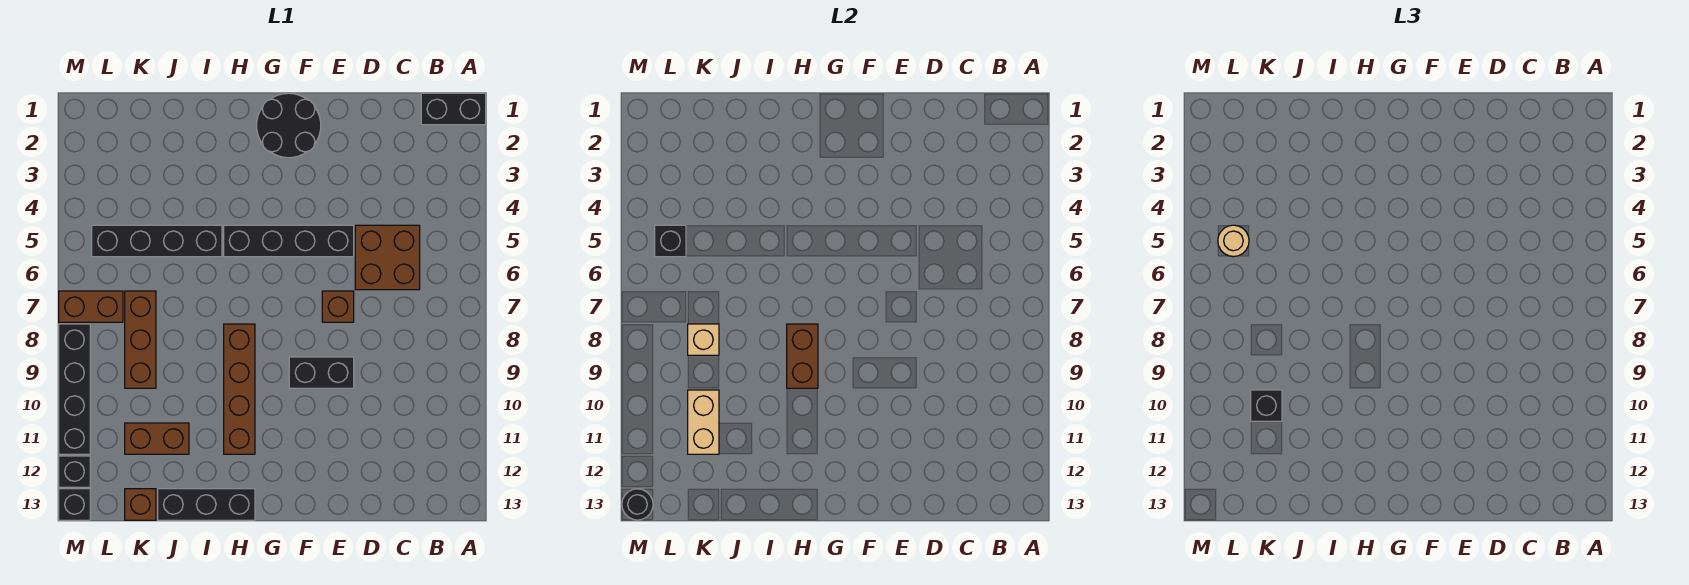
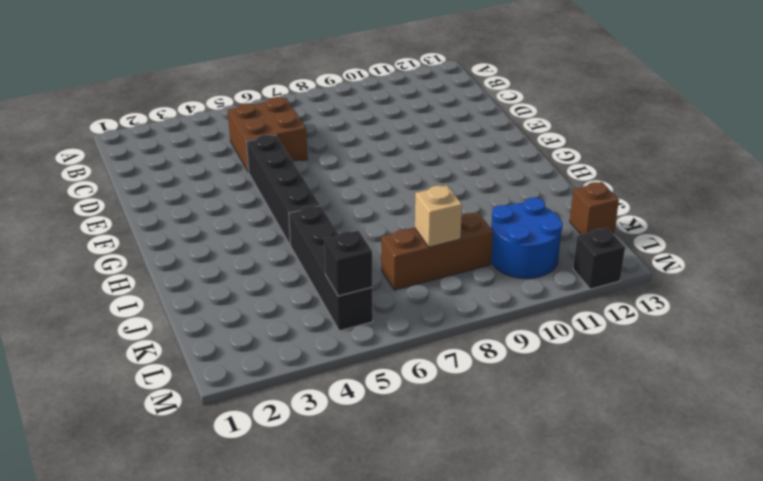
blue round brick K10:L11 level 1 -> brown brick J11:K11 level 1
none -> black brick A1:B1 level 1
none -> brown brick E7 level 1
none -> black brick E9:F9 level 1

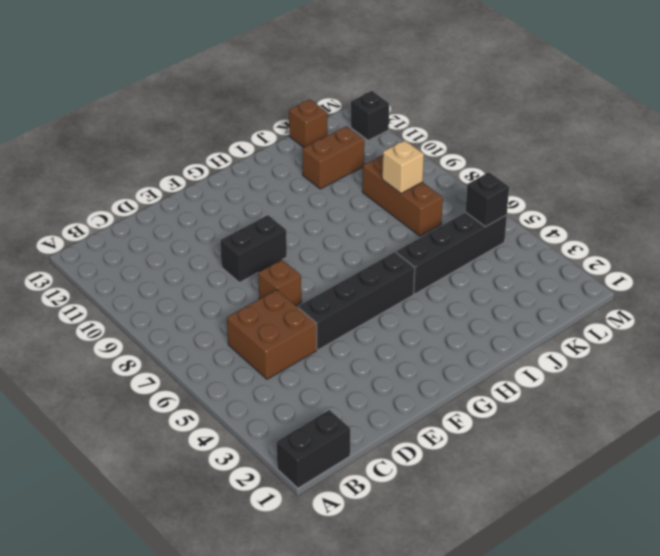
none -> black round brick F1:G2 level 1
none -> brown brick H8:H11 level 1
none -> black brick H13:J13 level 1

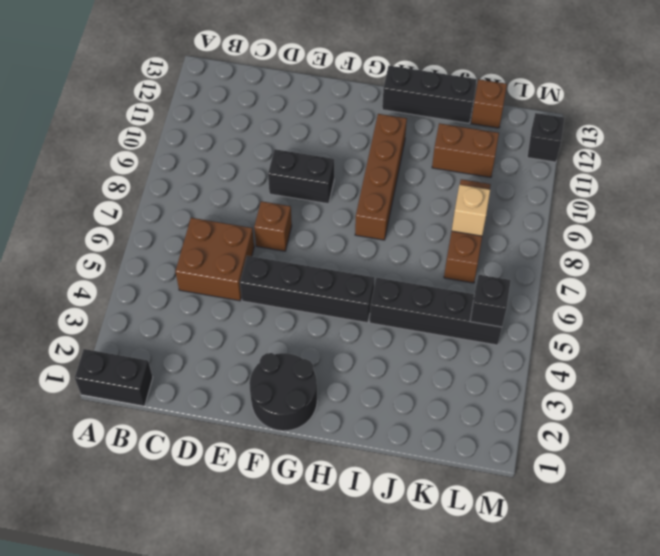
none -> brown brick L7:M7 level 1
none -> black brick M8:M11 level 1
none -> black brick M13 level 1

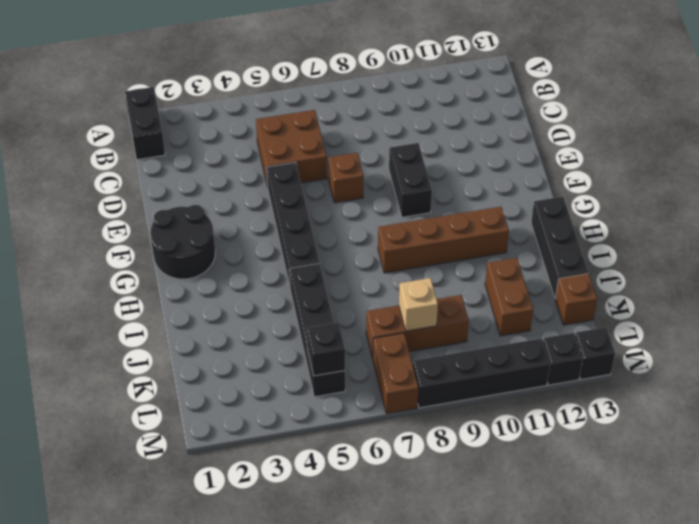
none -> brown brick H8:H9 level 2
none -> tan brick K10:K11 level 2
none -> black round brick M13 level 2

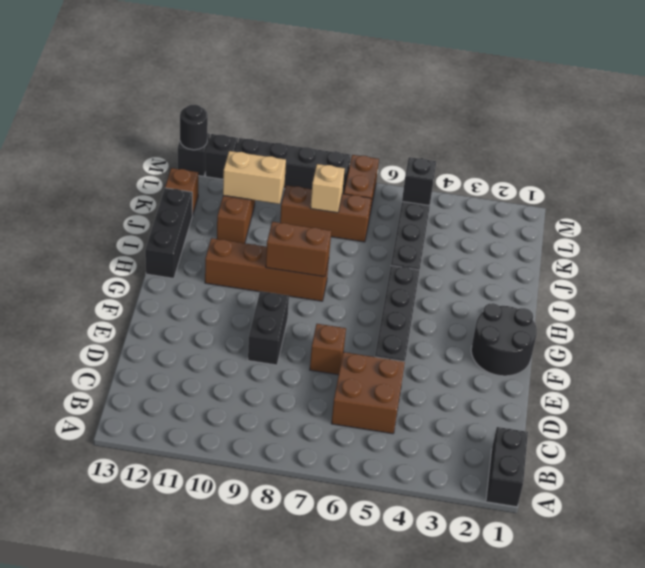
none -> black brick K10 level 3
none -> tan round brick L5 level 3

